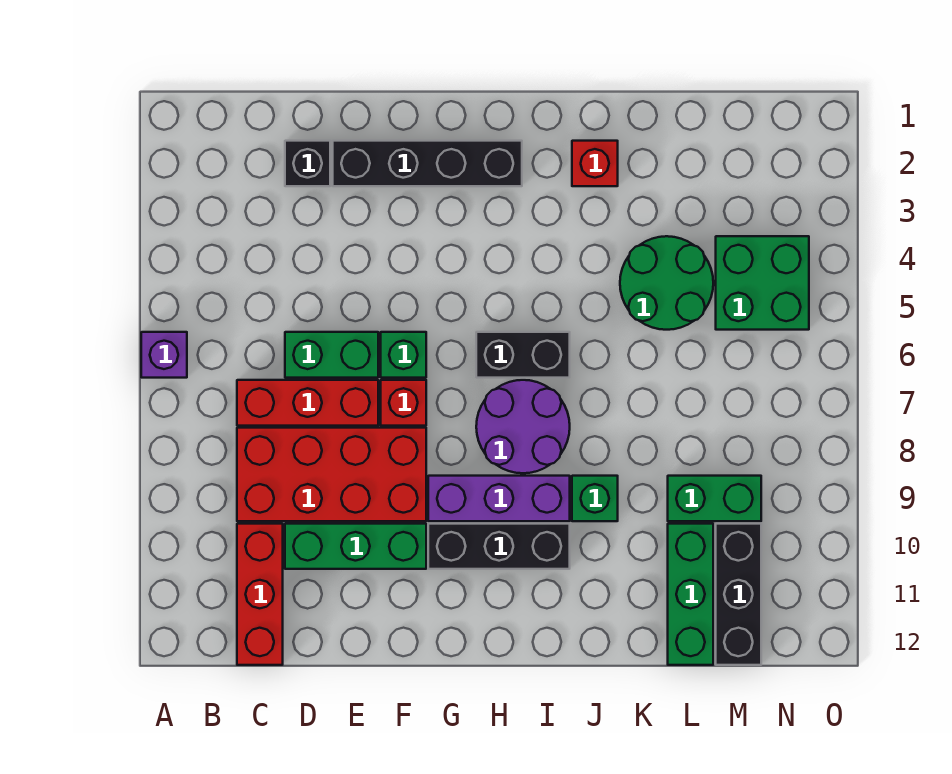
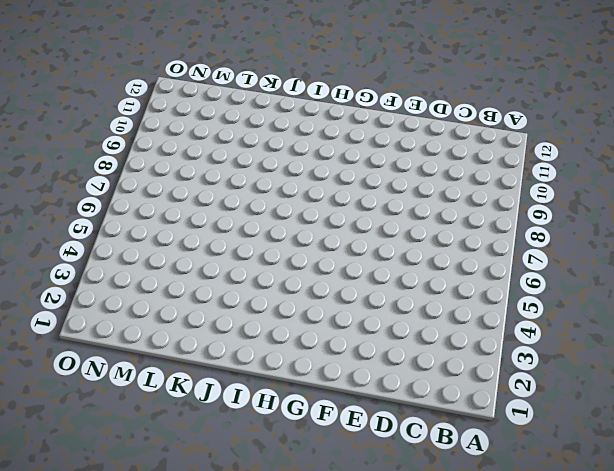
none -> purple brick A6 level 1
none -> red brick C7:E7 level 1
none -> red brick C8:F9 level 1

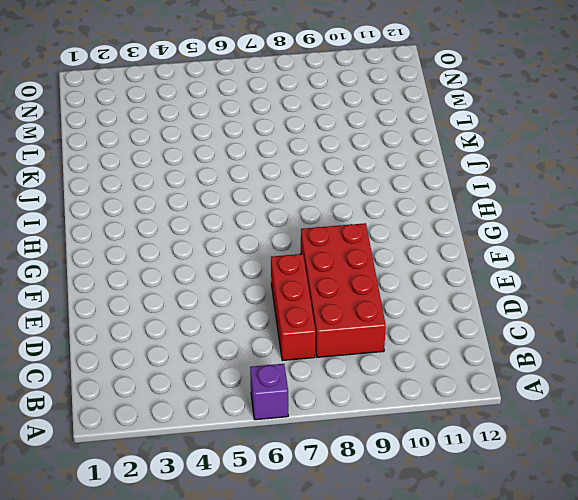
none -> red brick C10:C12 level 1
none -> black brick D2 level 1
none -> green brick D6:E6 level 1

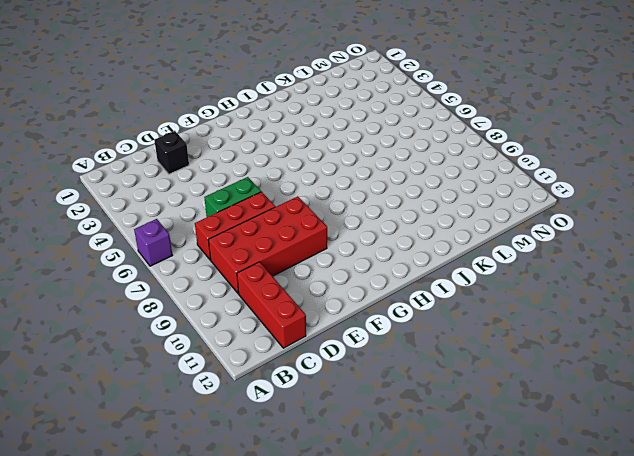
none -> green brick D10:F10 level 1
none -> black brick E2:H2 level 1
none -> green brick F6 level 1

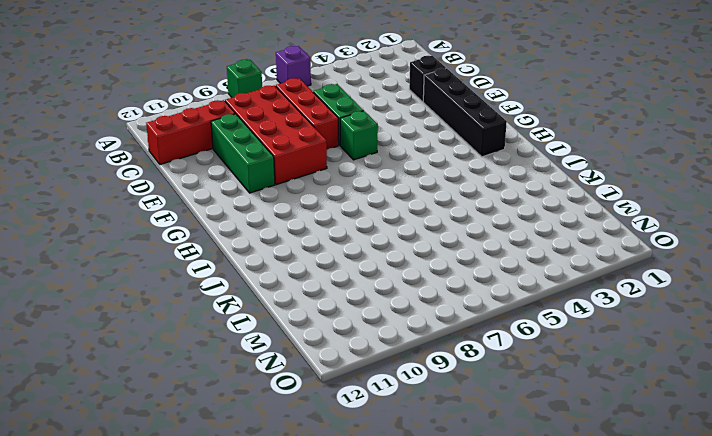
green brick A8 level 1 -> green brick J9 level 1
none -> red brick F7 level 1
none -> purple brick G9:I9 level 1
none -> black brick G10:I10 level 1

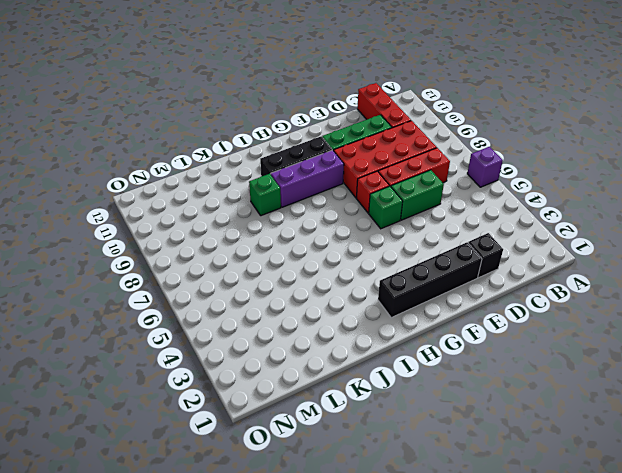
none -> black brick H6:I6 level 1
none -> purple round brick H7:I8 level 1
none -> red brick J2 level 1

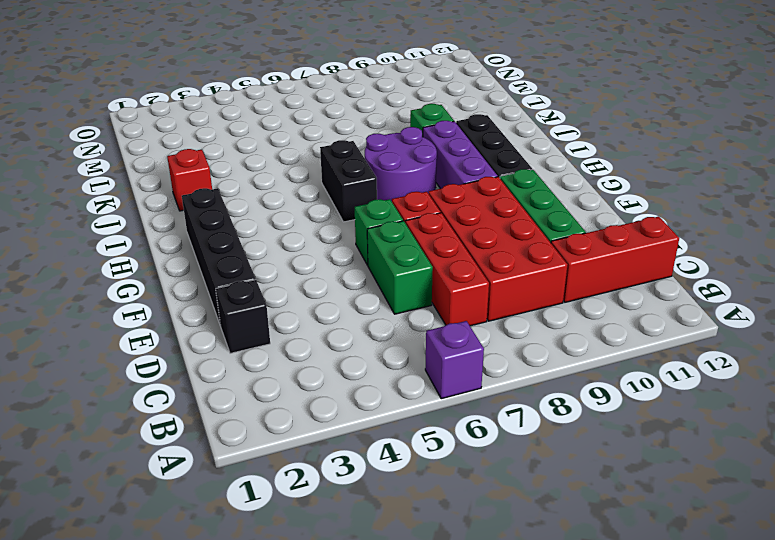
none -> green round brick K4:L5 level 1
none -> green brick L9:M9 level 1
none -> green brick L10:L12 level 1

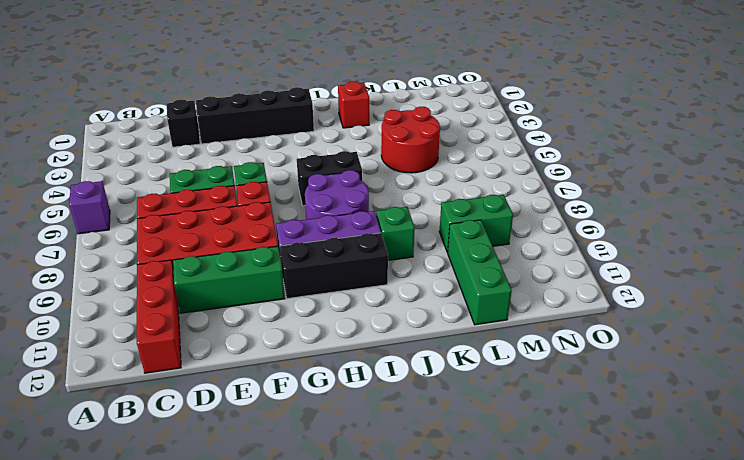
red round brick K4:L5 level 1 -> green round brick K4:L5 level 1
none -> green brick M4:N5 level 1
none -> black brick M10:M12 level 1

